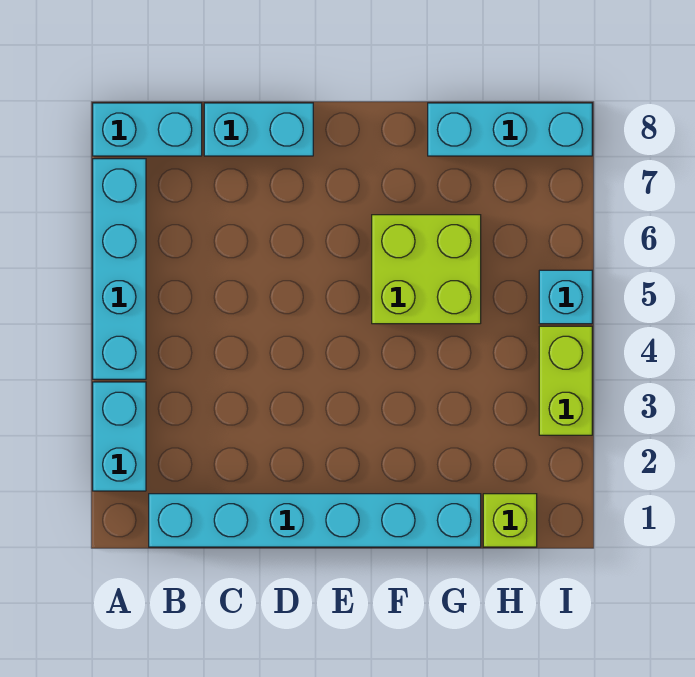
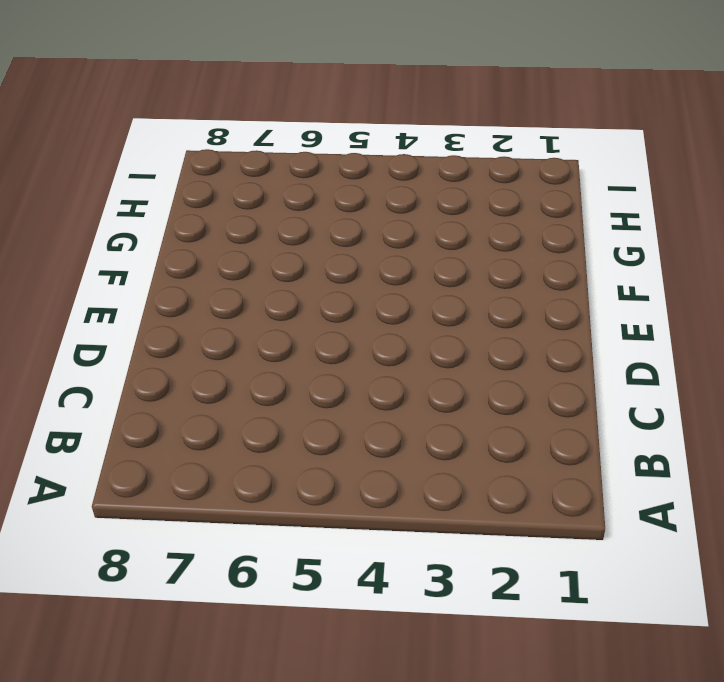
none -> cyan brick A2:A3 level 1
none -> cyan brick A4:A7 level 1

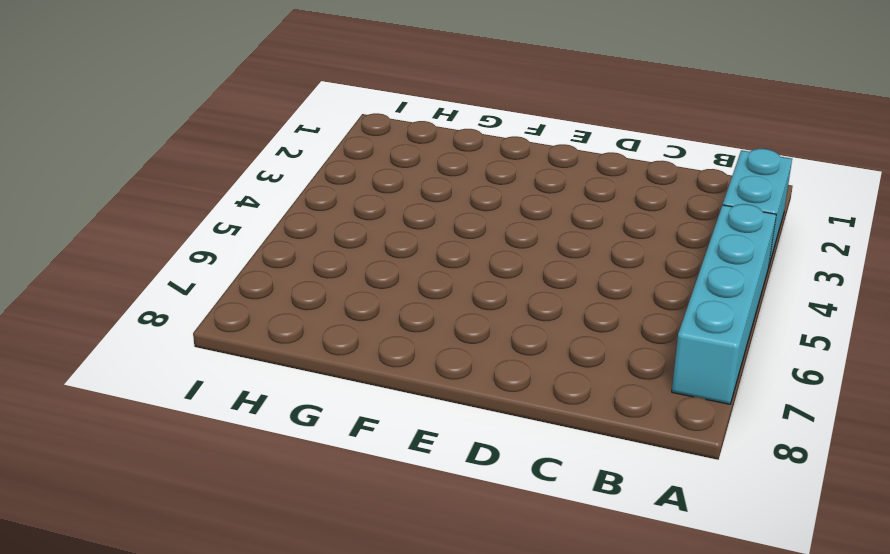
none -> cyan brick A8:B8 level 1
none -> cyan brick B1:G1 level 1

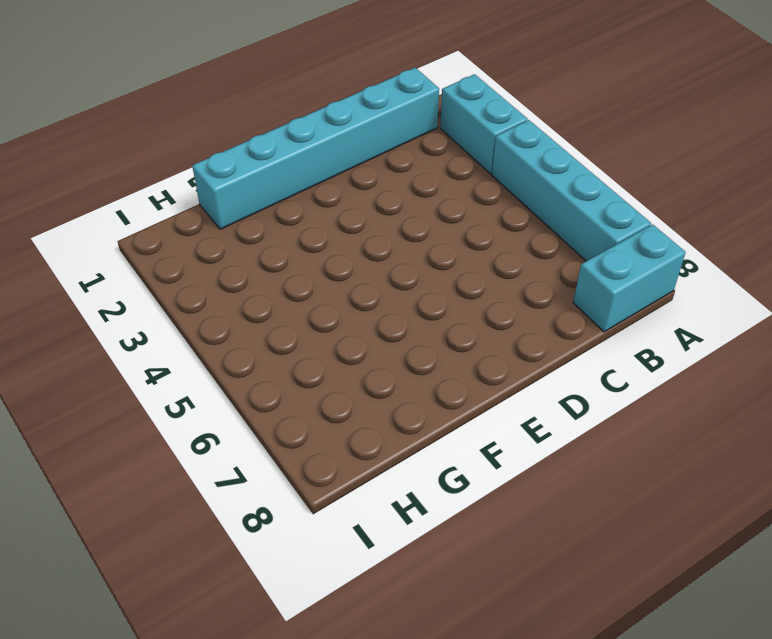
none -> cyan brick C8:D8 level 1
none -> lime brick F5:G6 level 1

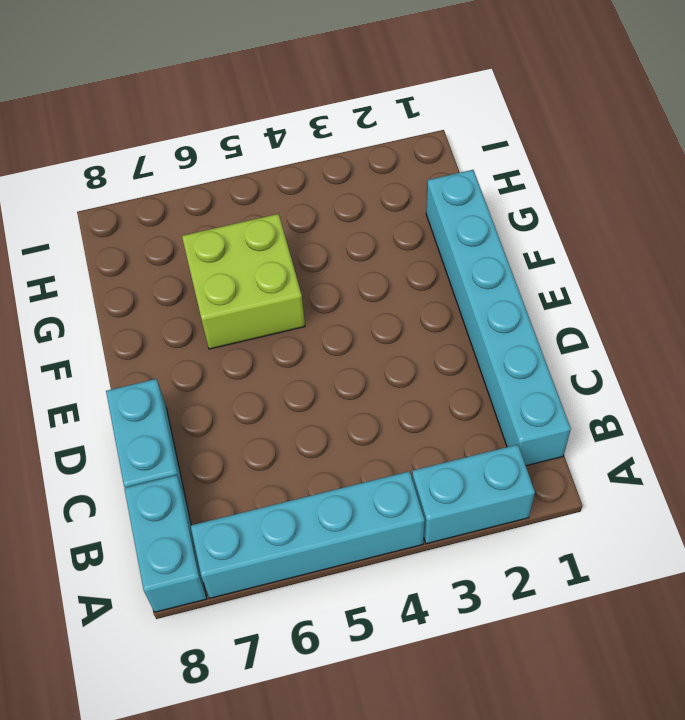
none -> cyan brick G8:I8 level 1
none -> lime brick H1 level 1

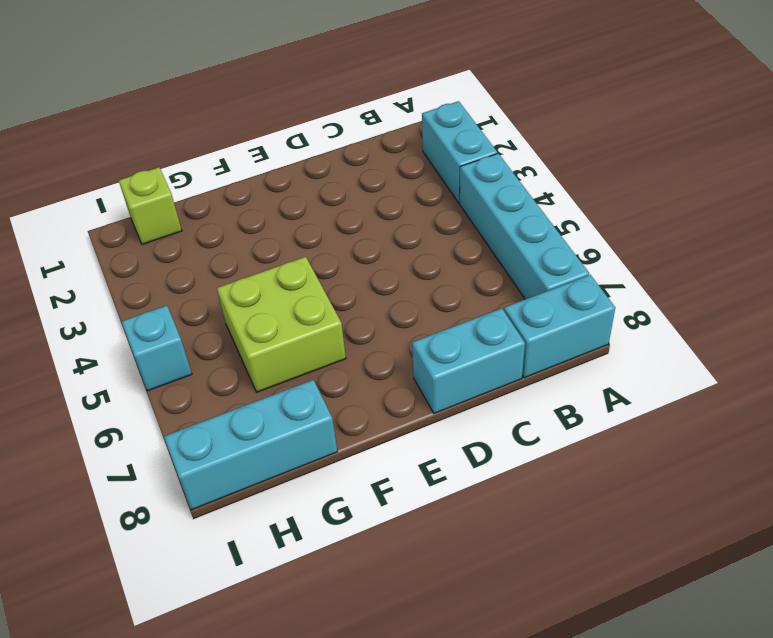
none -> cyan brick B1:G1 level 1
none -> lime brick I3:I4 level 1

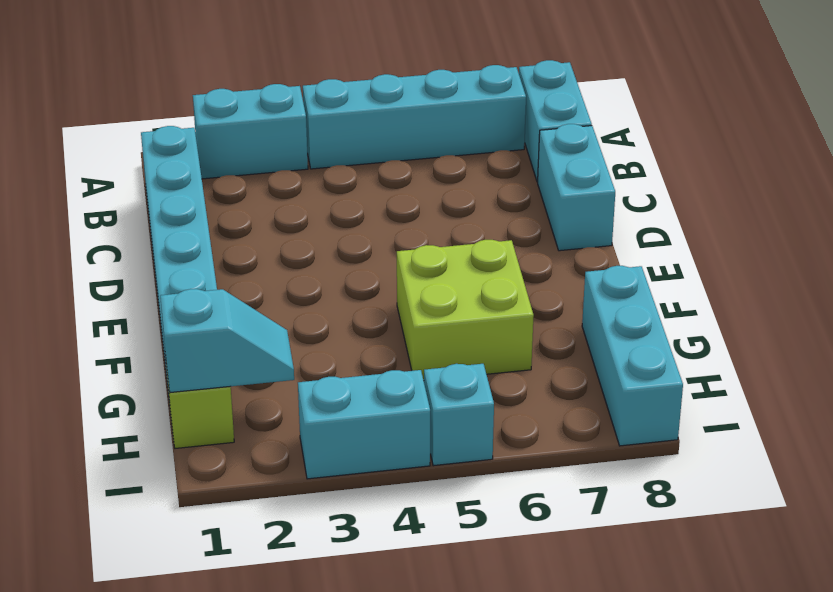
cyan slope H1:H2 level 2 top 1 -> none
cyan brick I3:I4 level 1 -> lime brick I3:I4 level 1

